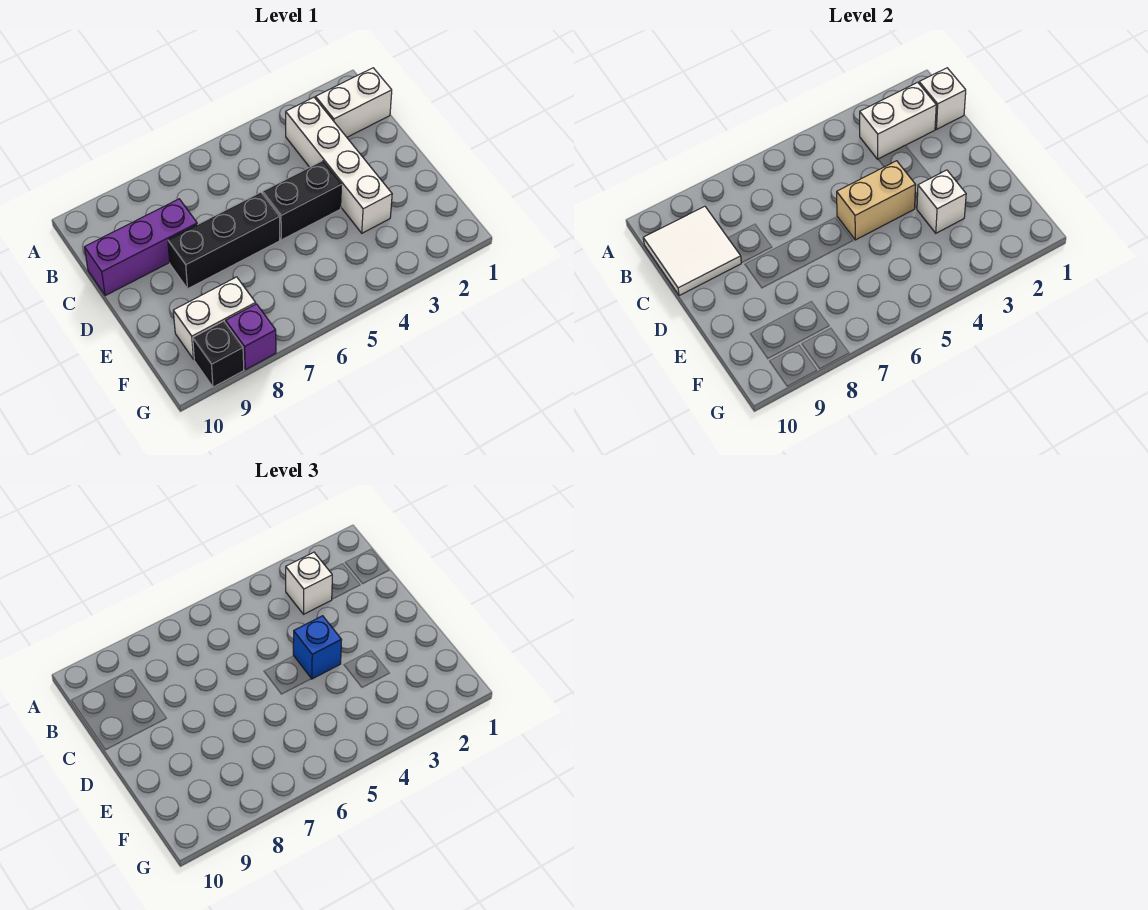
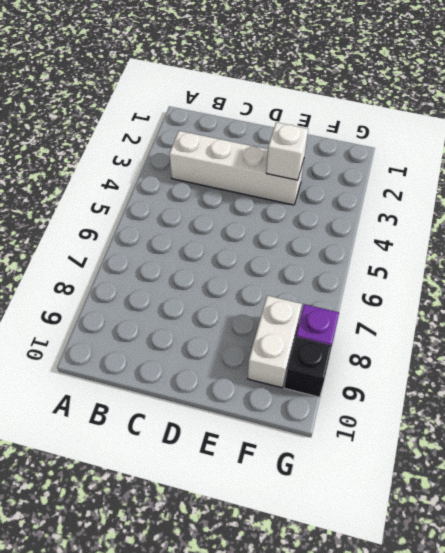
none -> white brick B1:B2 level 1
none -> purple brick C8:C10 level 1
none -> black brick D4:D5 level 1

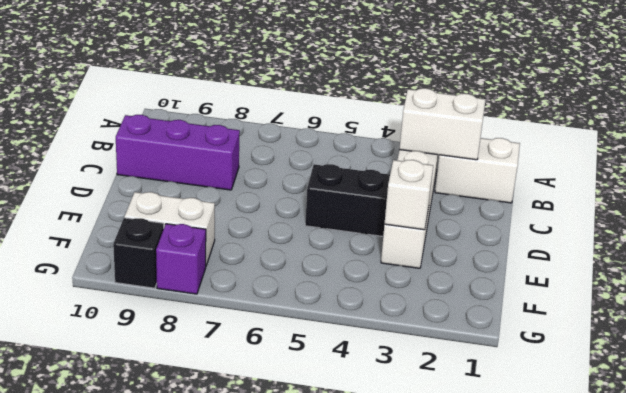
none -> black brick D6:D8 level 1
none -> white brick B1 level 2
none -> white tile B9:C10 level 2

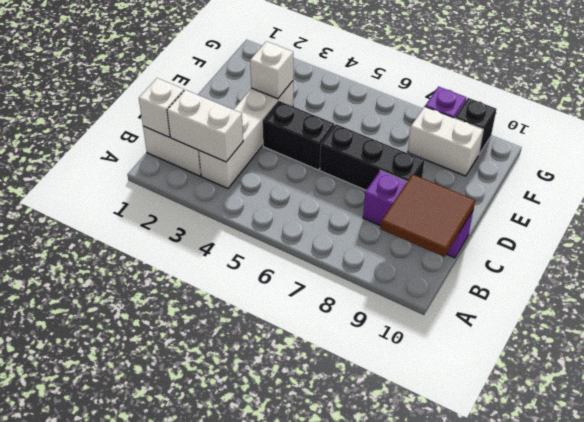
brown tile B9:C10 level 2 -> white tile B9:C10 level 2
none -> tan brick D4:D5 level 2
none -> white brick B3 level 3
none -> blue brick D4 level 3

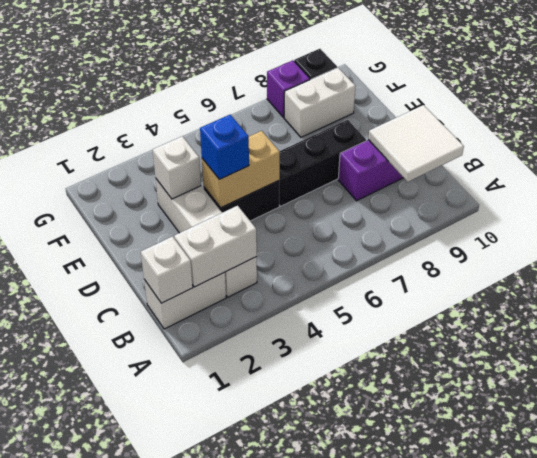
none -> white brick B3 level 3

